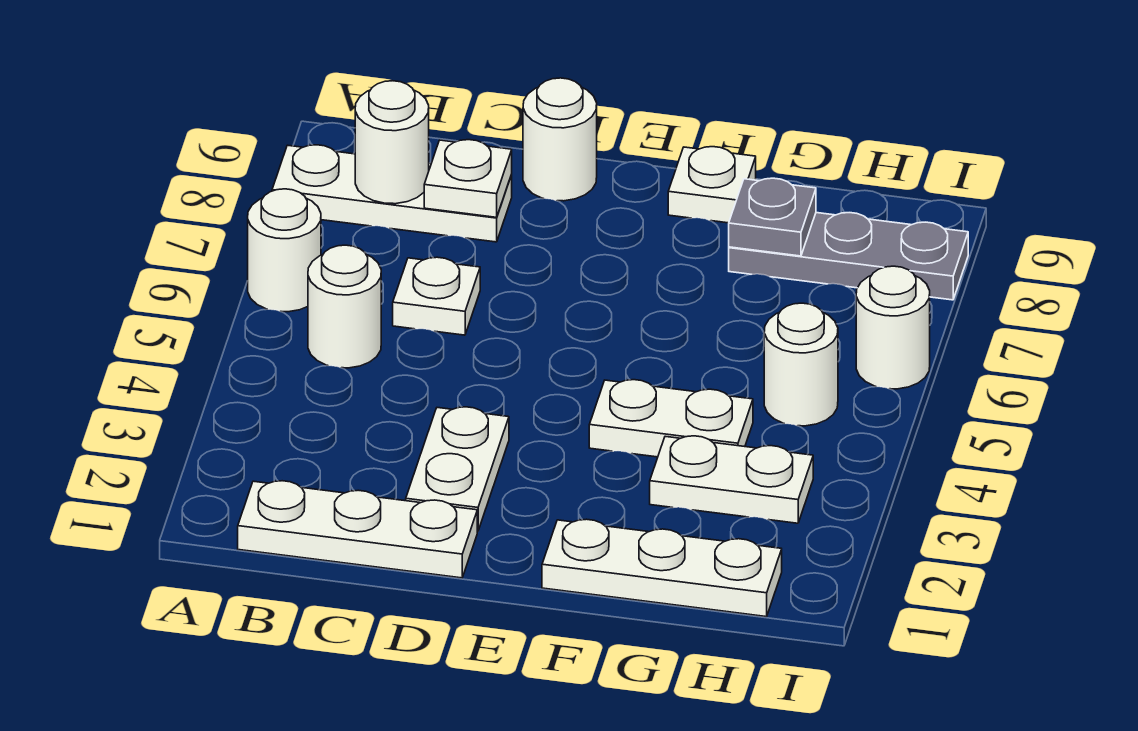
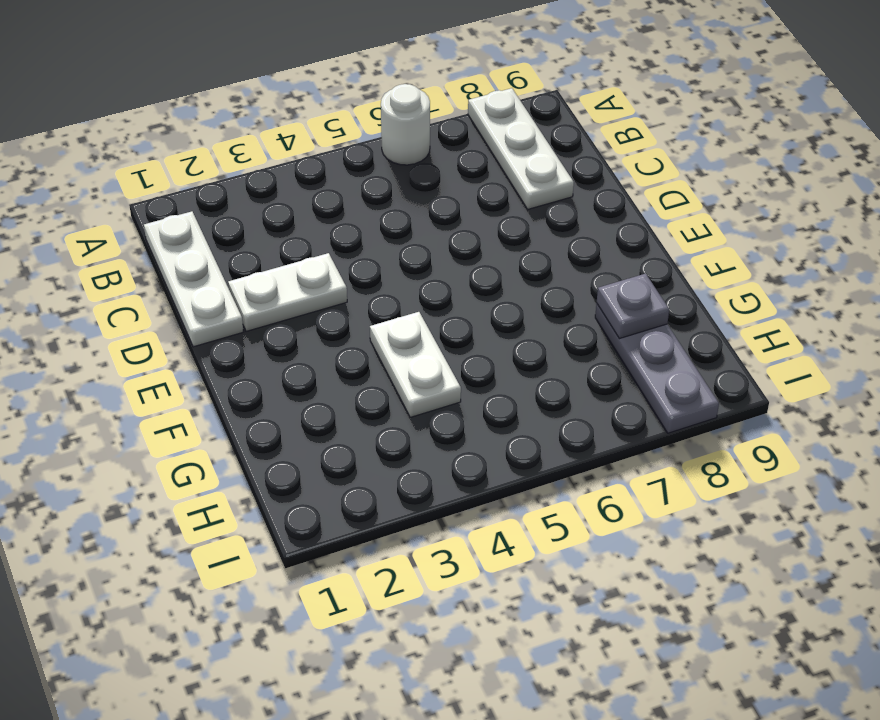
none -> white round brick B5 level 1
none -> white plate C6 level 1
none -> white round brick D9 level 1

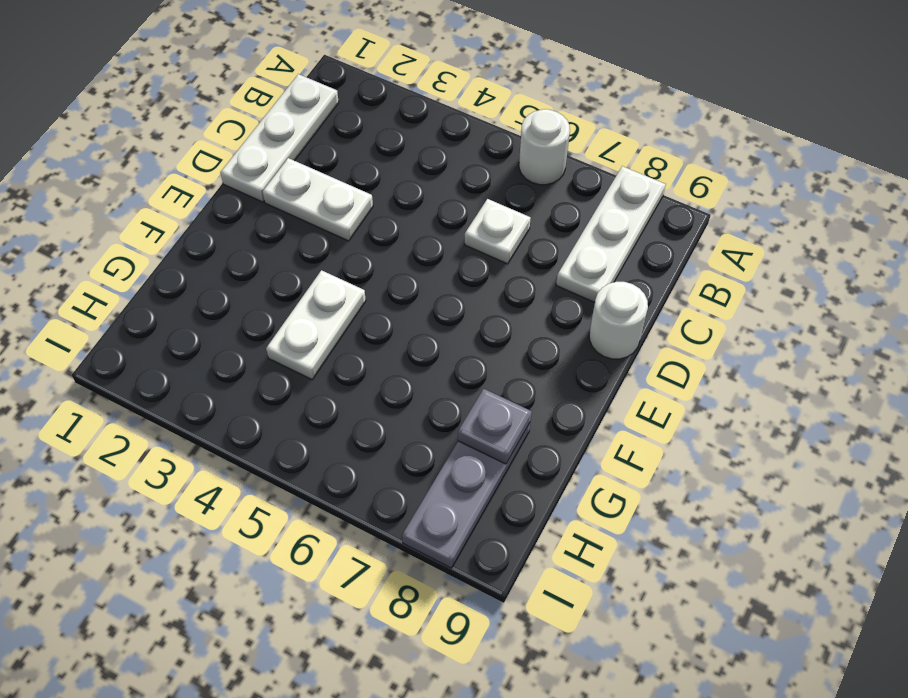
none -> white round brick B5 level 1
none -> white plate F1:H1 level 1
none -> white plate F9 level 1

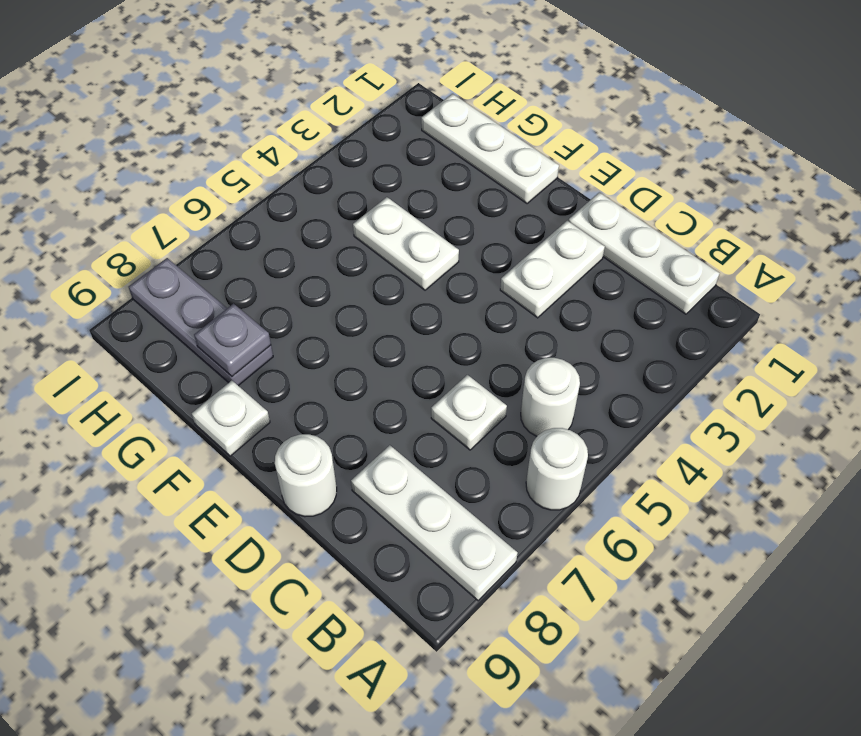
none -> white plate G3:H3 level 1
none -> white round brick H5 level 1
none -> white round brick I6 level 1

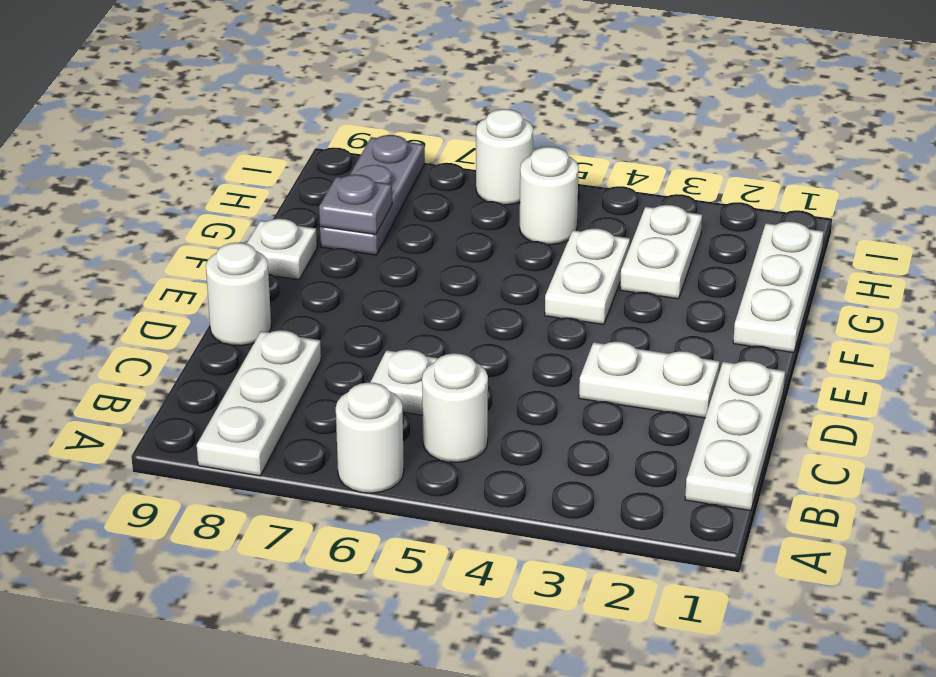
none -> white round brick B8 level 2
none -> white plate C8 level 2

